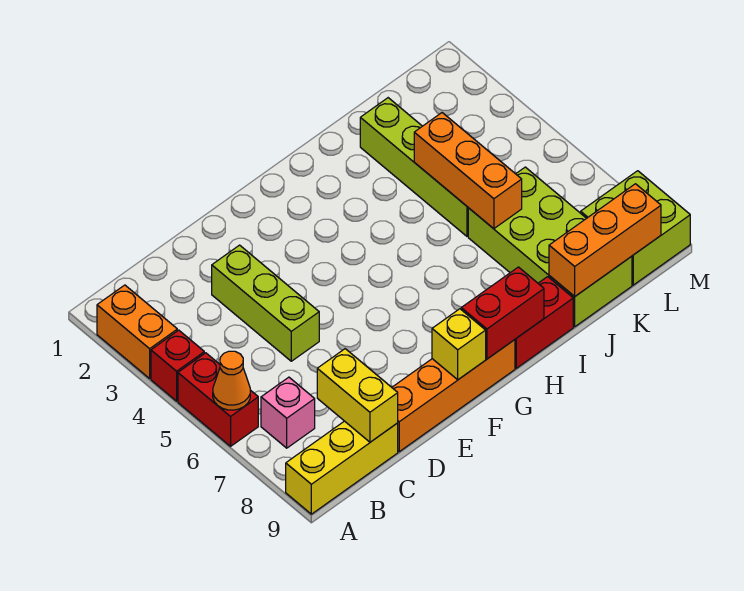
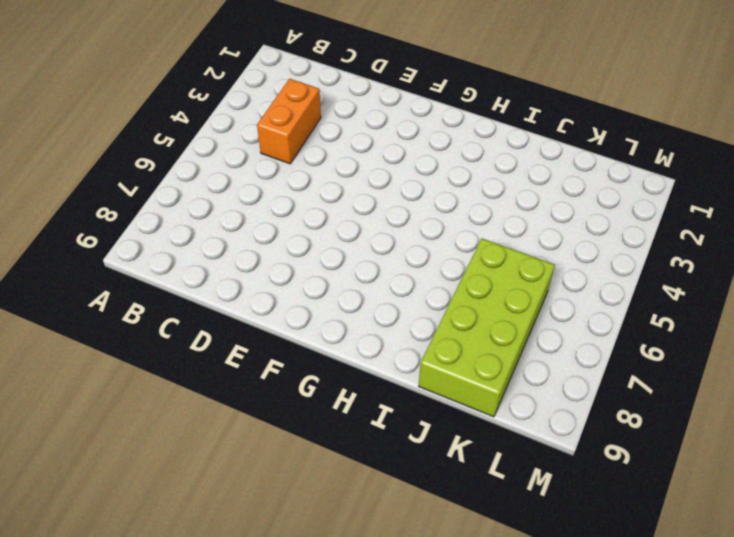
orange brick C3:C4 level 1 -> orange brick A2:A3 level 1
none -> red brick A4 level 1
none -> red brick A5:A6 level 1
none -> yellow brick A9:C9 level 1

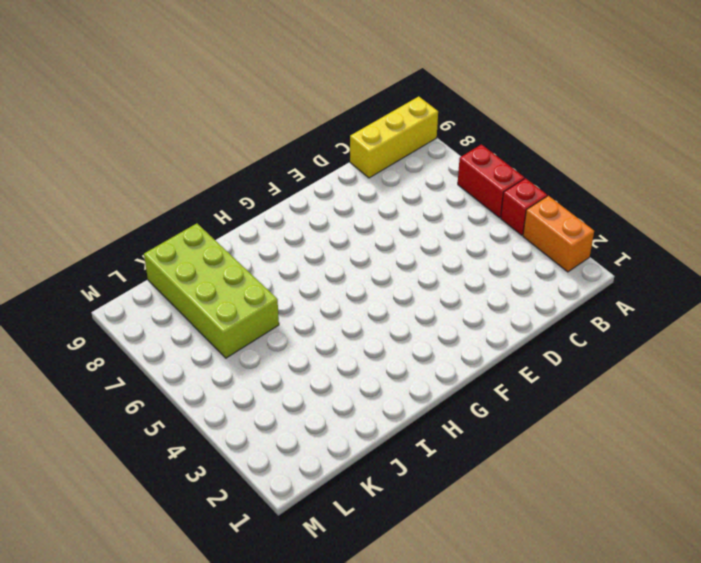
none -> pink brick B7 level 1
none -> lime brick D3:D5 level 1
none -> orange brick D9:G9 level 1

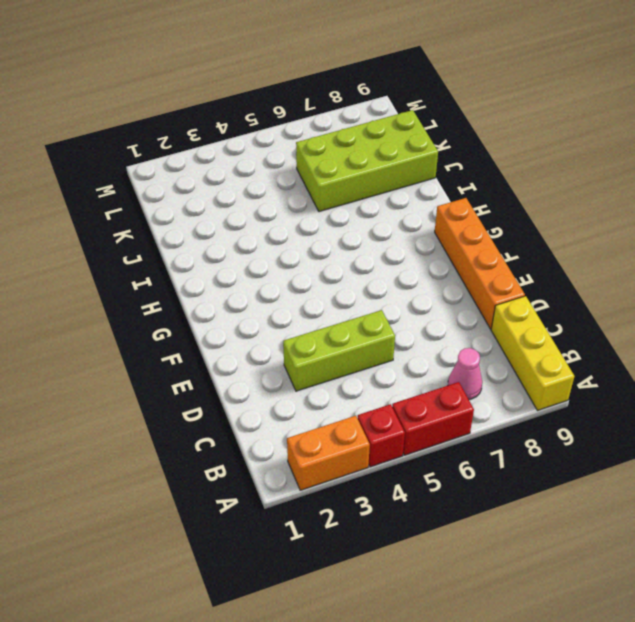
pink cone B7 level 1 -> pink brick B7 level 1
none -> red brick H9:I9 level 1
none -> lime brick J2:J5 level 1
none -> lime brick L8:M9 level 1

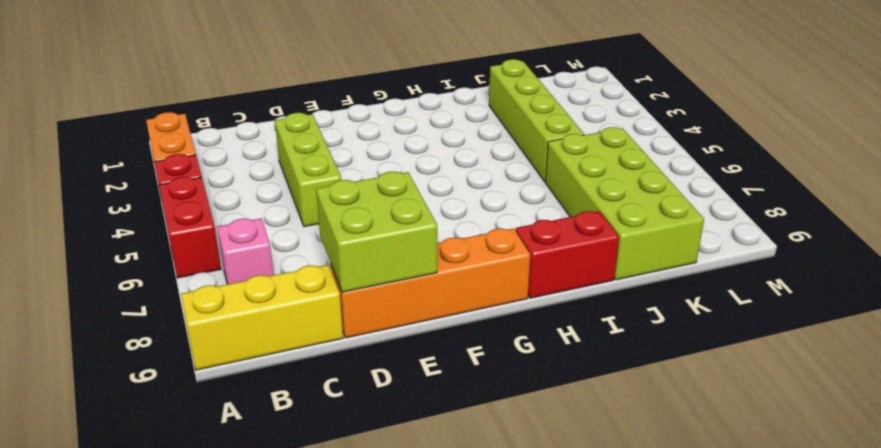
lime brick D8:E9 level 2 -> lime brick L8:M9 level 1
none -> orange cone A6 level 2
none -> yellow brick C8:C9 level 2
none -> yellow brick F9 level 2

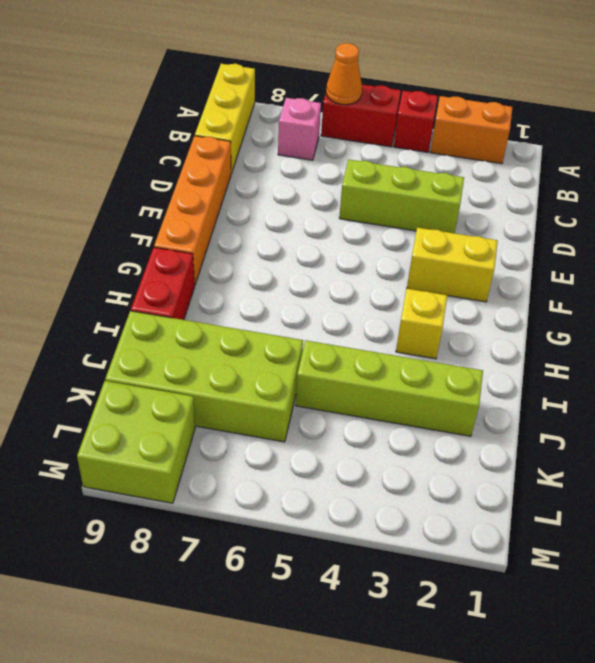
yellow brick F2:F3 level 1 -> yellow brick C8:C9 level 2
yellow brick H3 level 1 -> yellow brick F9 level 2
none -> red brick G9:H9 level 2
none -> orange brick J4:J6 level 2
none -> orange brick J9:L9 level 2

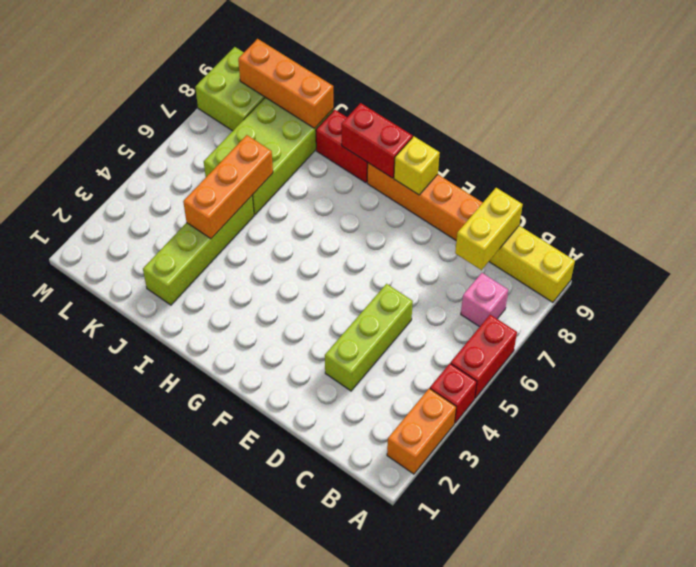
none -> orange cone A6 level 2

